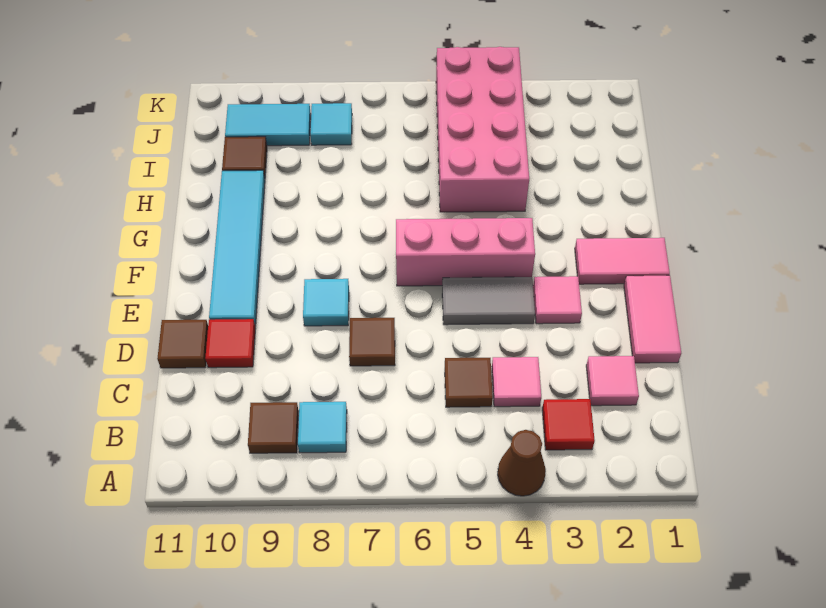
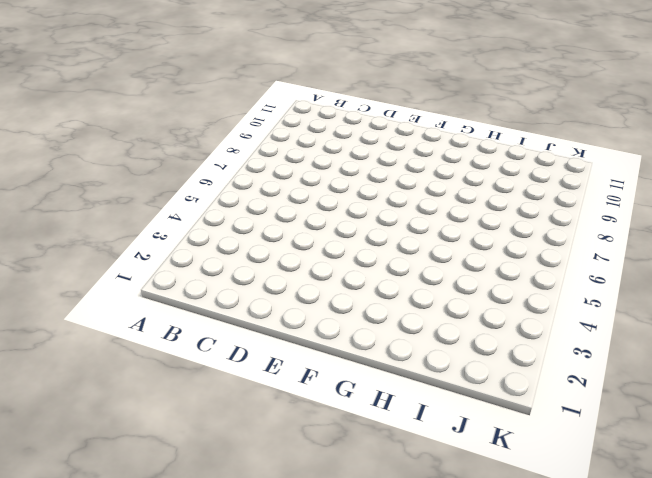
none -> brown cone A4 level 1
none -> red tile B3 level 1
none -> cyan tile B8 level 1

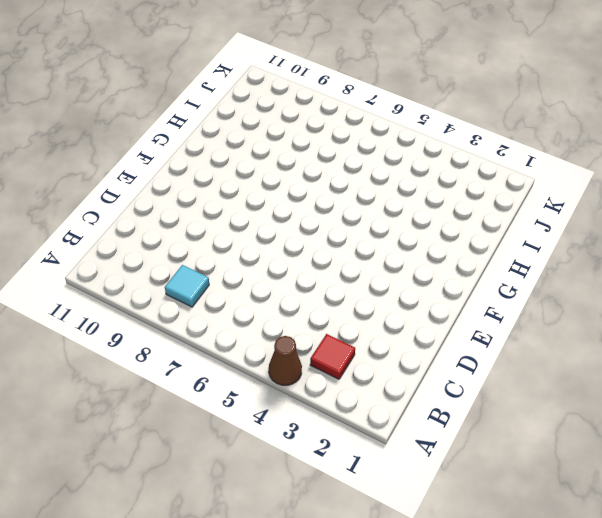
none -> brown tile B9 level 1
none -> pink tile C2 level 1
none -> pink tile C4 level 1

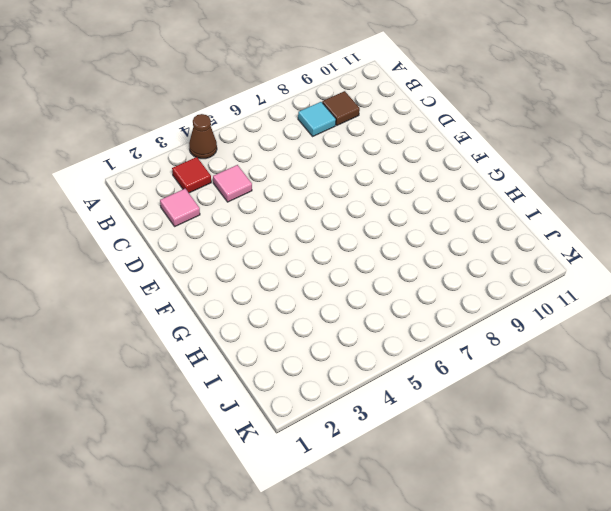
none -> brown tile C5 level 1
none -> pink tile D1:E1 level 1
none -> brown tile D7 level 1

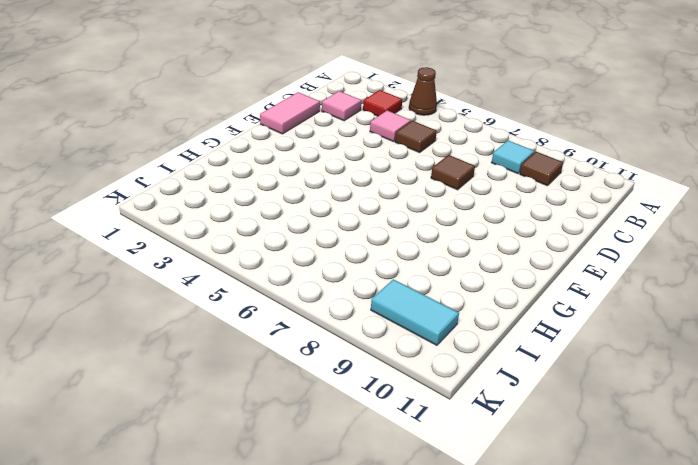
none -> red tile D10 level 1
none -> brown tile D11 level 1
none -> pink tile E3 level 1

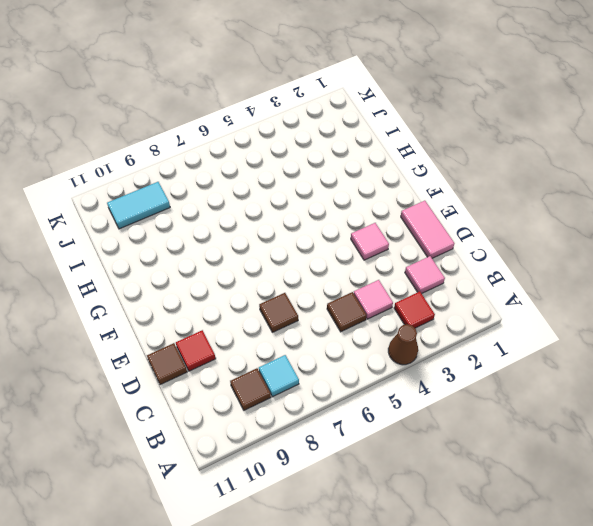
none -> grey tile E4:E5 level 1
none -> cyan tile E8 level 1
none -> cyan tile E10:H10 level 1

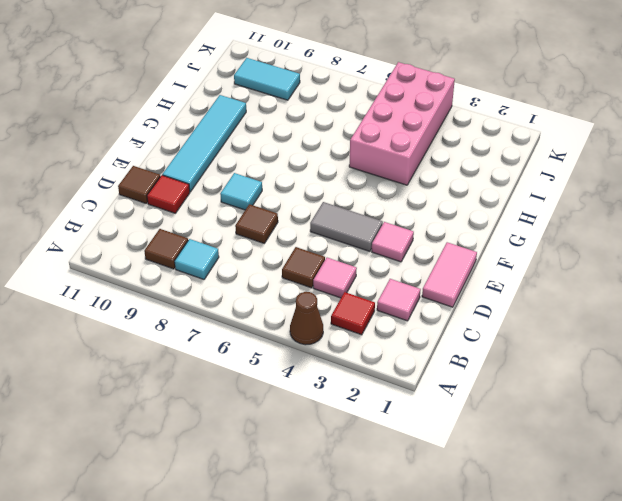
none -> pink tile F1:F2 level 1
none -> pink brick F4:F6 level 1
none -> brown tile I10 level 1

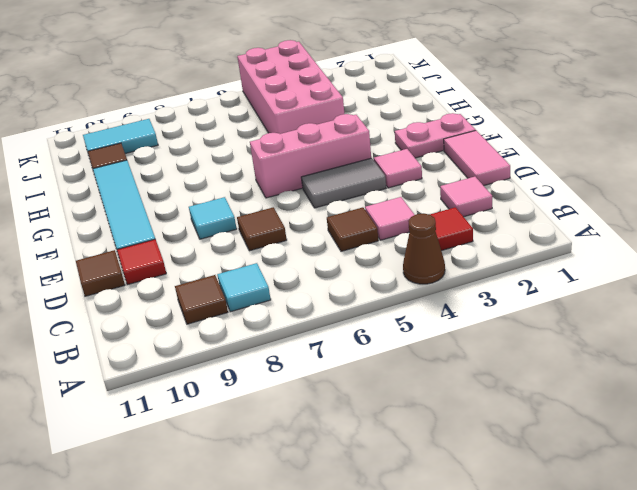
pink plate F1:F2 level 1 -> pink tile F1:F2 level 1
none -> cyan tile J8 level 1

